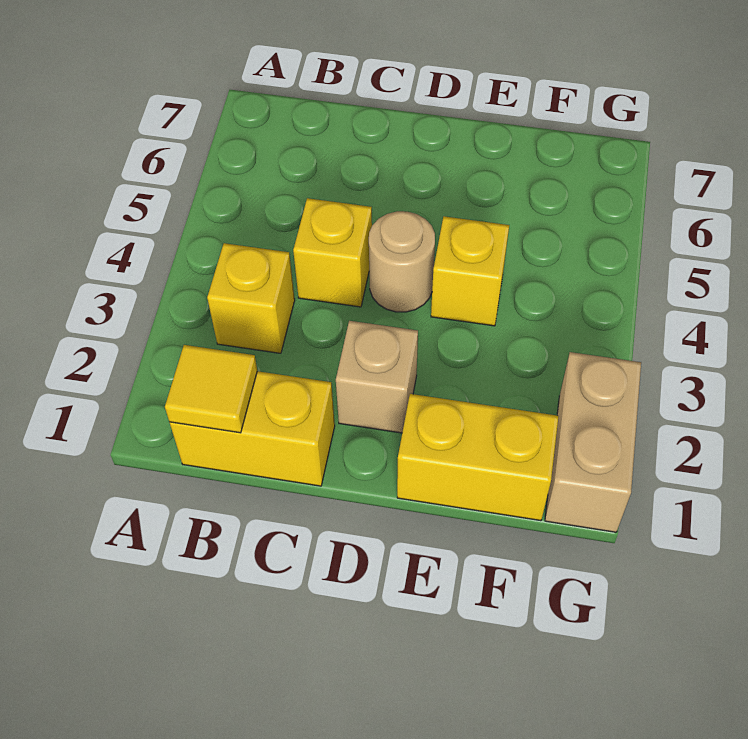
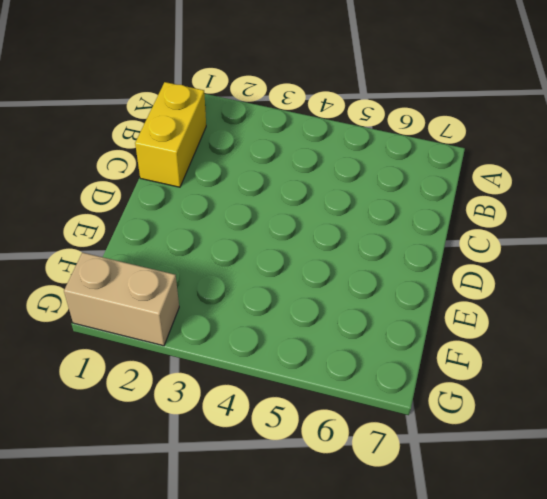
none -> yellow brick B3 level 1
none -> yellow brick C4 level 1

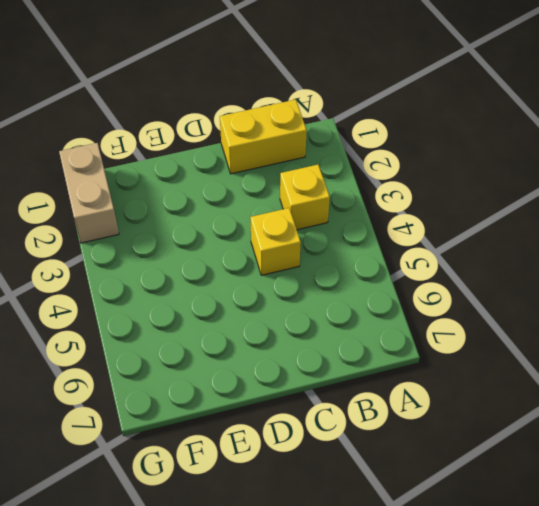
none -> tan brick D2 level 1
none -> tan round brick D4 level 1

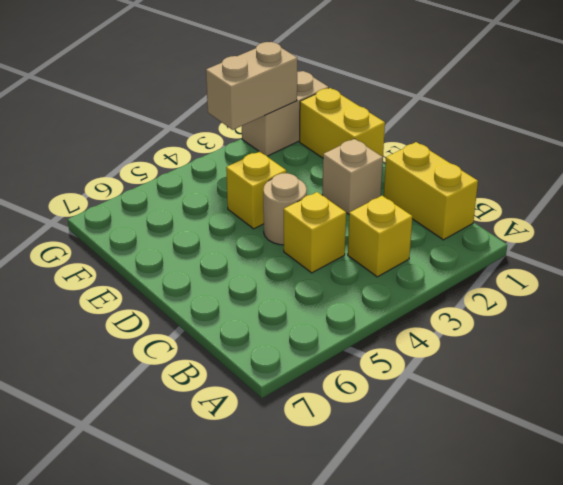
tan brick G2:G3 level 2 -> none
none -> yellow tile B1 level 2

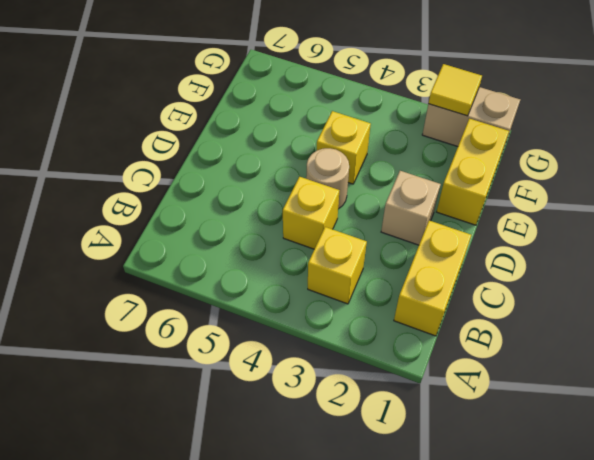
yellow tile G2 level 2 -> yellow tile B1 level 2

